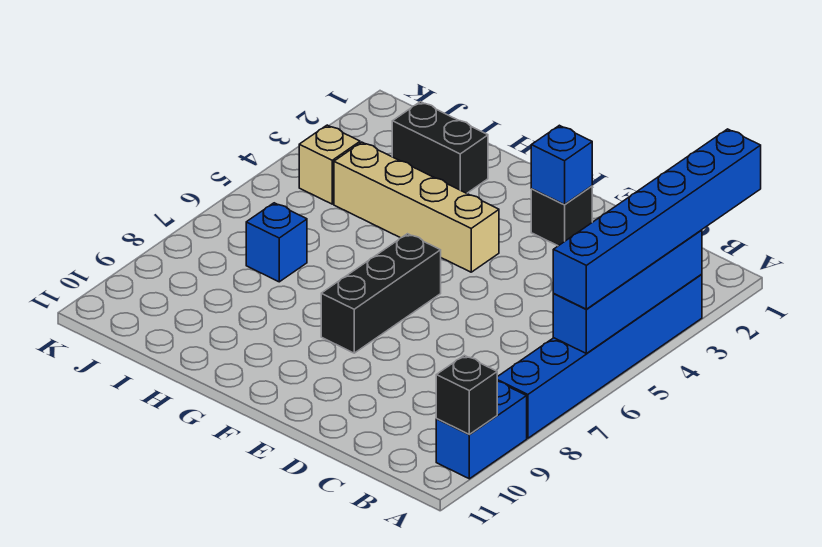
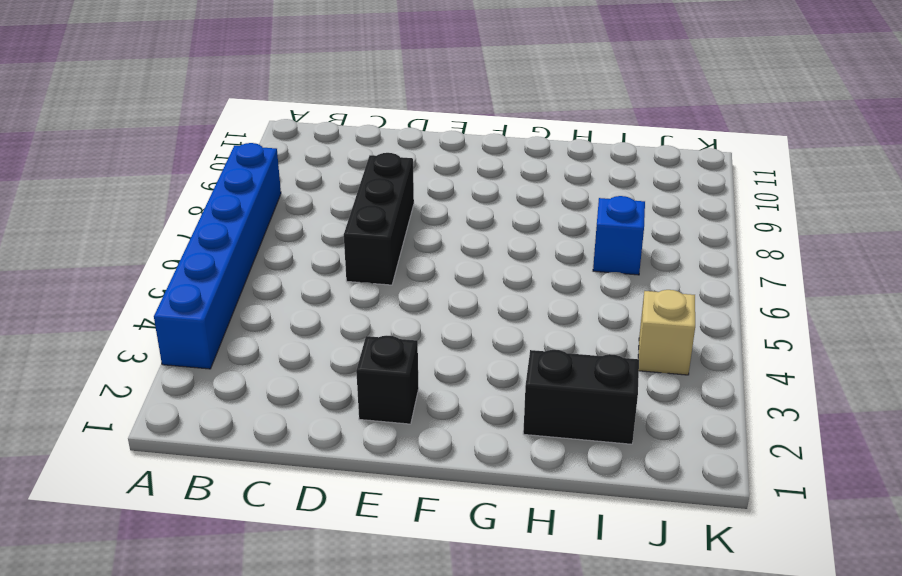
black brick D6:D8 level 1 -> black brick F6:F8 level 1
none -> blue brick A9:A10 level 1
none -> tan brick F4:I4 level 1
none -> blue brick A3:A6 level 2

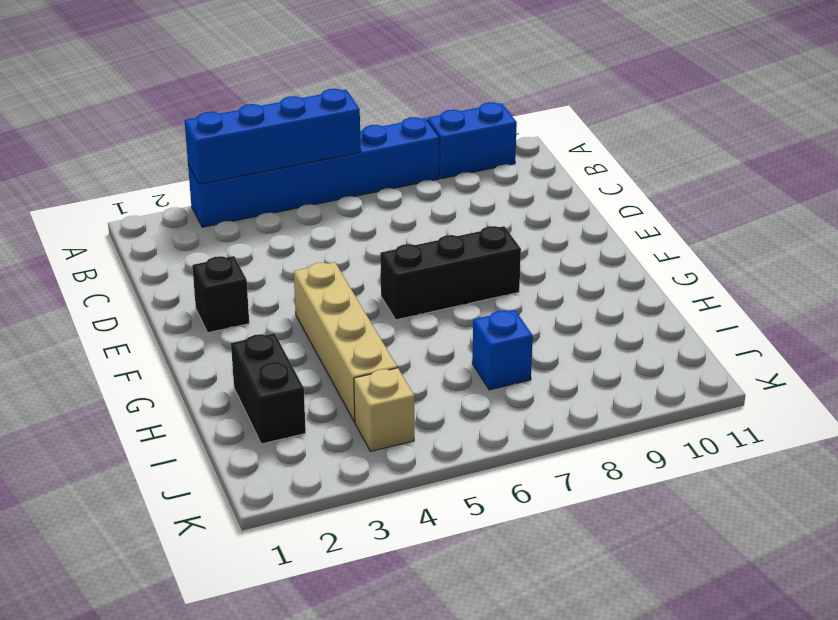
none -> black brick A10 level 2
none -> blue brick E2 level 2
none -> blue brick A1:A6 level 3

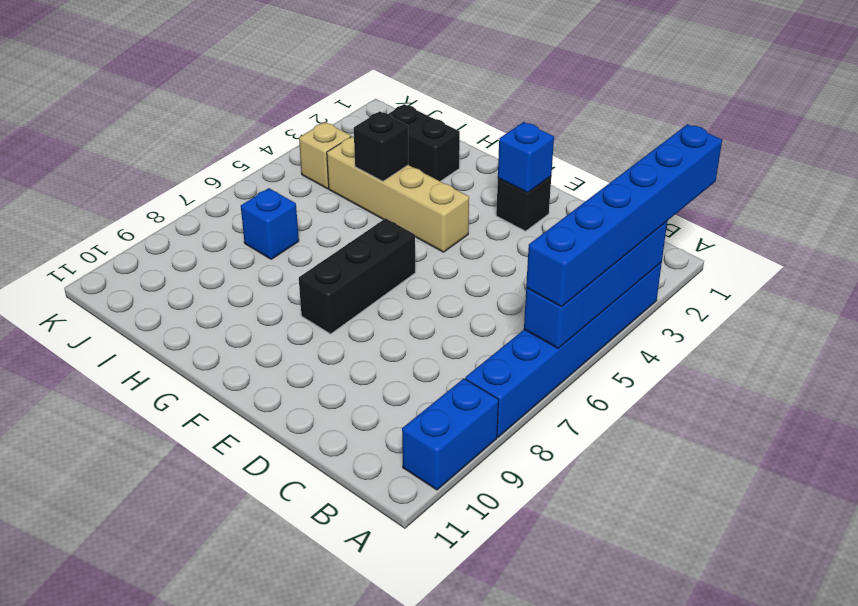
black brick H4 level 2 -> black brick A10 level 2

